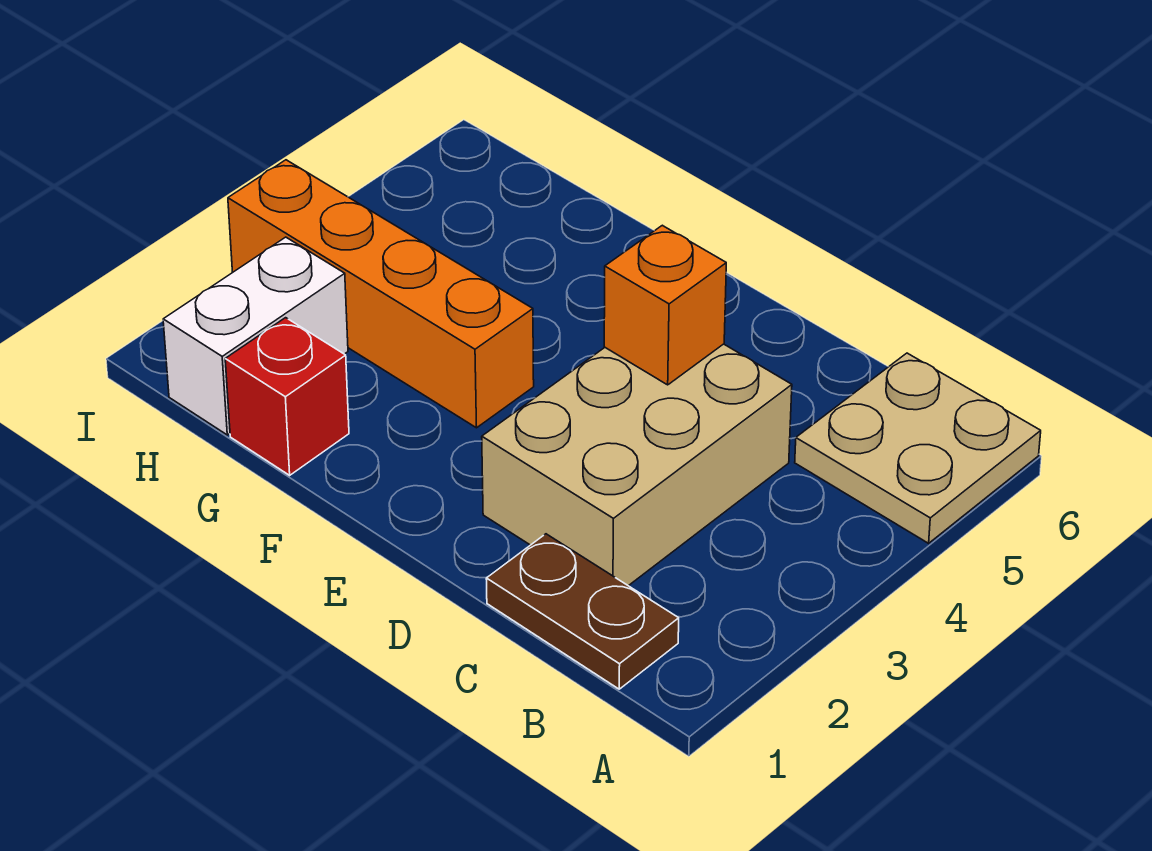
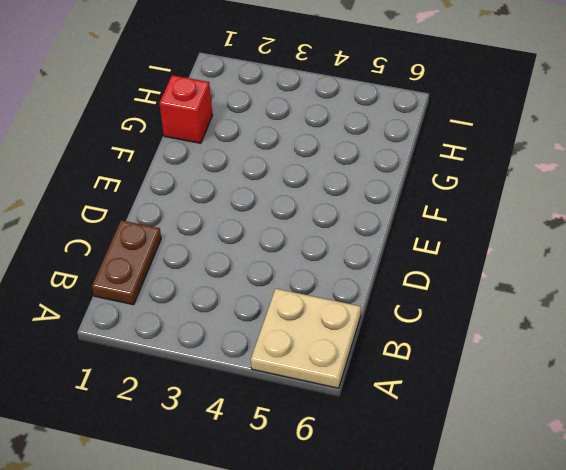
none -> tan brick C2:D4 level 1
none -> orange brick F3:I3 level 1

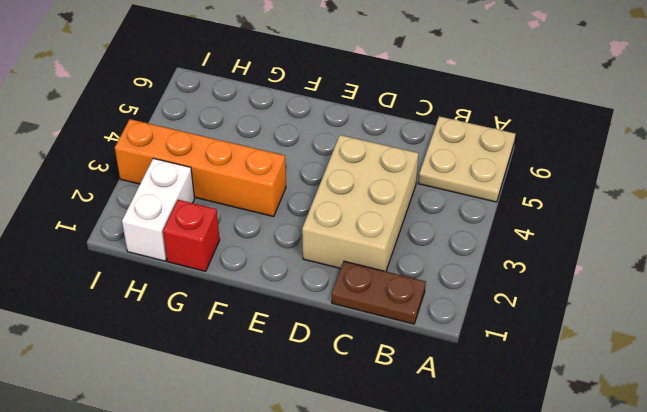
none -> orange brick D4 level 2

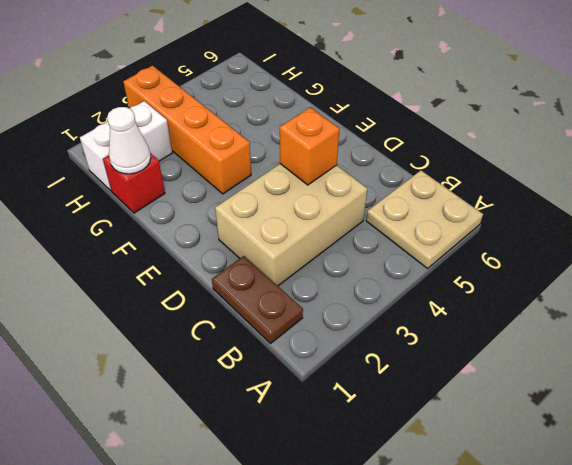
white cone G1 level 2 -> none

